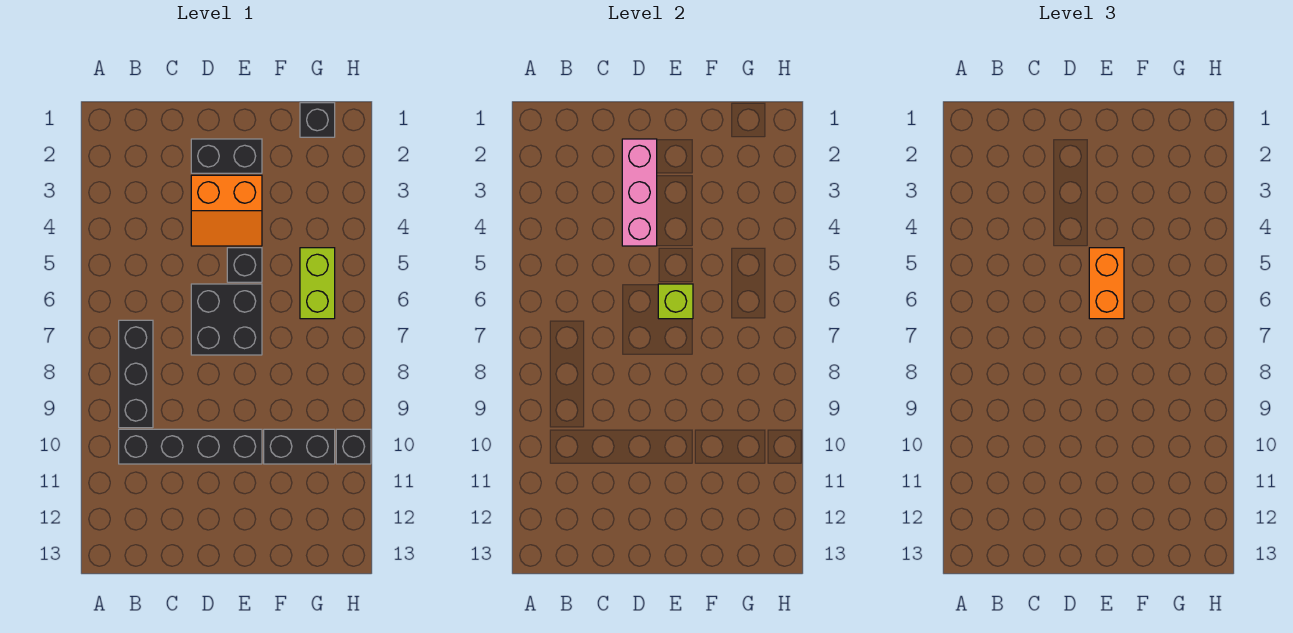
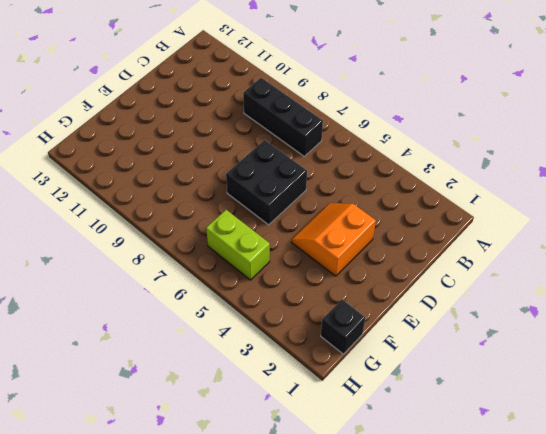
none -> black brick B10:E10 level 1
none -> black brick D2:E2 level 1
none -> black brick E5 level 1

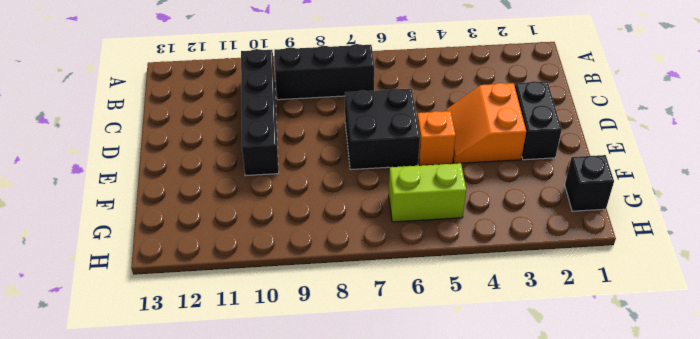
orange brick E5 level 1 -> black brick E5 level 1
none -> black brick F10:G10 level 1
none -> black brick H10 level 1
none -> pink brick D2:D4 level 2

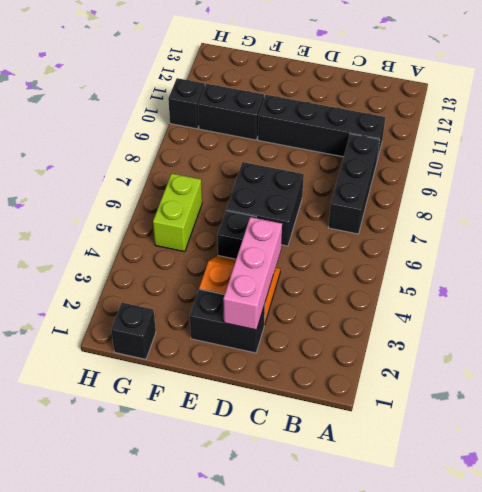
none -> lime brick E6 level 2
none -> orange brick E5:E6 level 3

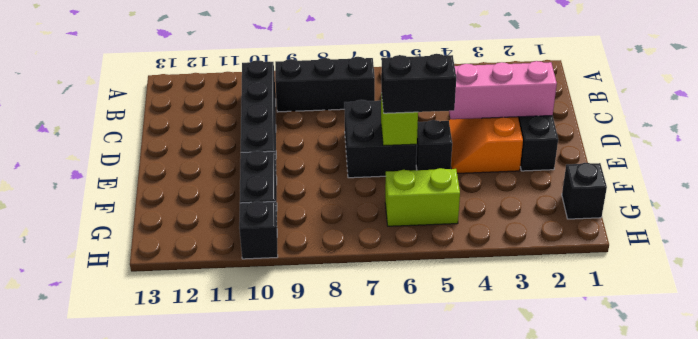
black brick E5:E6 level 3 -> orange brick E5:E6 level 3

